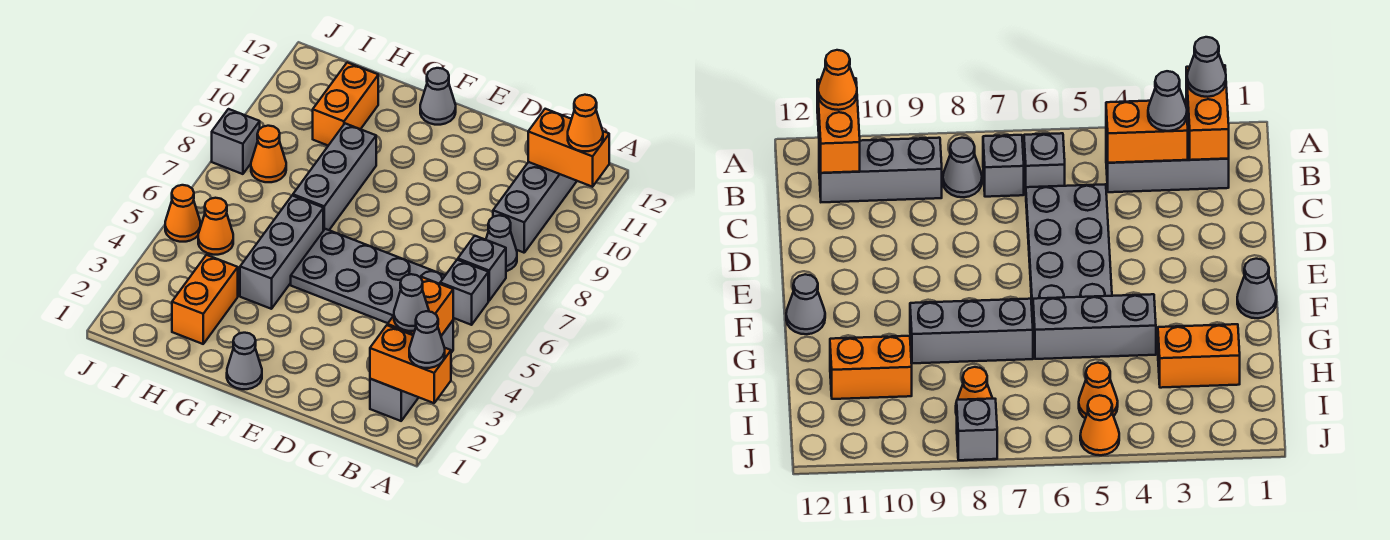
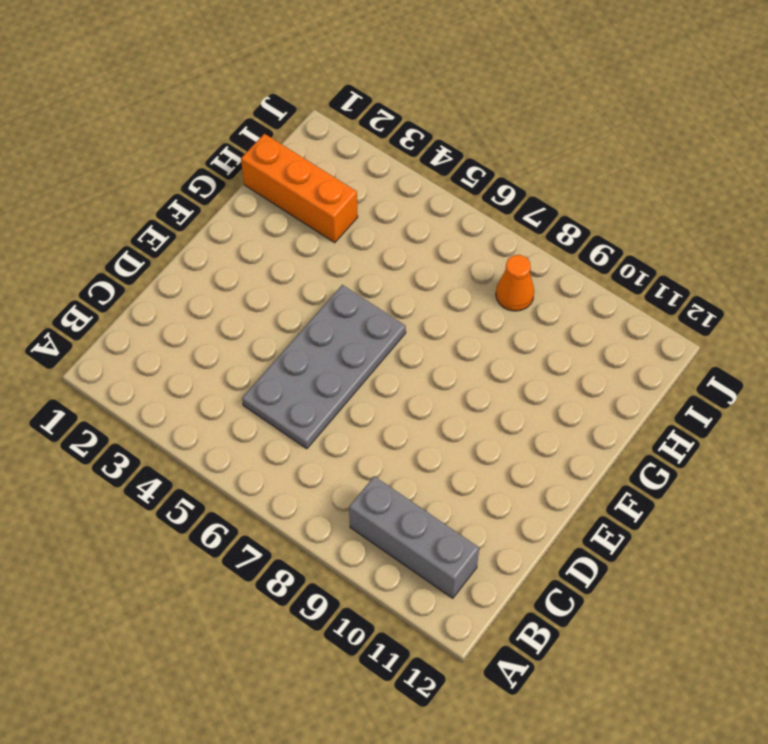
orange brick H1:H3 level 1 -> orange brick H2:H3 level 1
none -> grey brick B2:B4 level 1
none -> grey brick B6 level 1
none -> grey brick B7 level 1

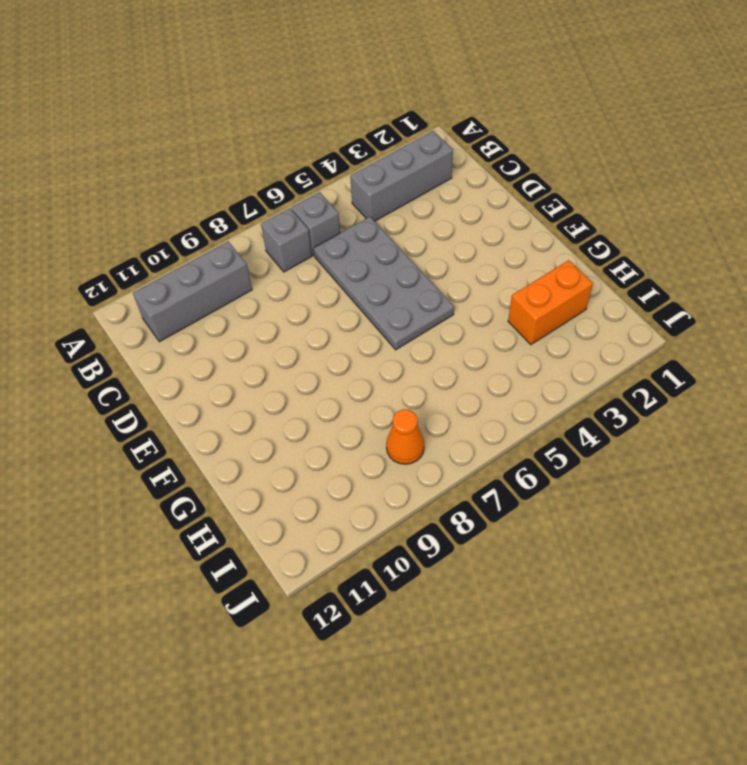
none -> grey cone B8 level 1
none -> grey cone F1 level 1
none -> grey cone F12 level 1

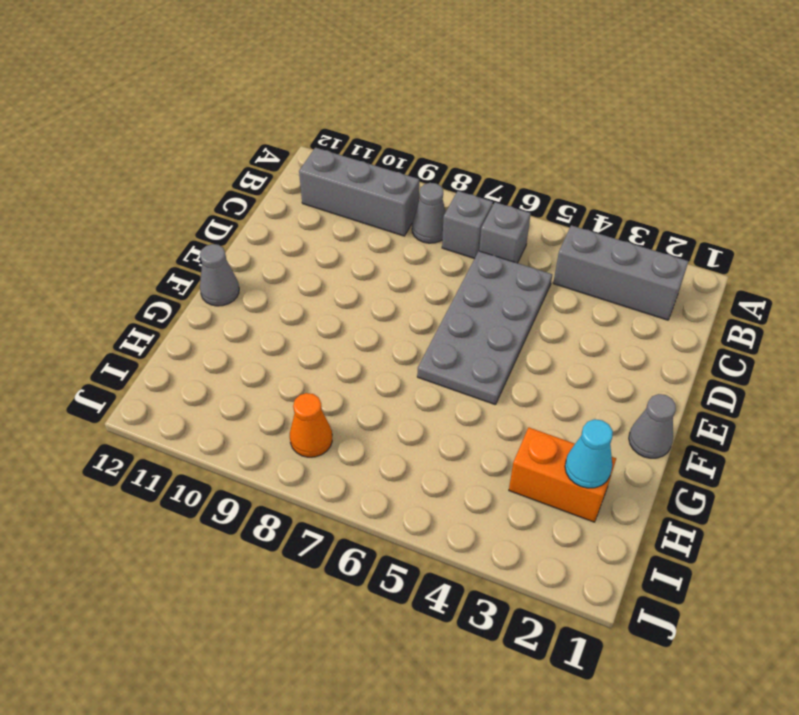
cyan cone H2 level 2 -> none
none -> grey brick G4:G6 level 1
none -> grey brick G7:G9 level 1
none -> orange brick H10:H11 level 1

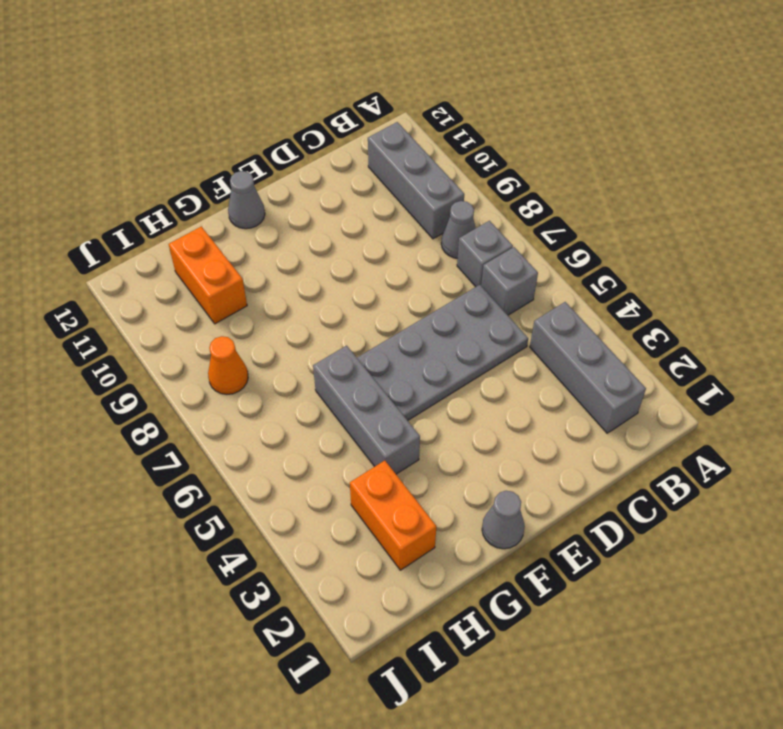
none -> grey brick G7:G9 level 1
none -> orange cone I5 level 1
none -> orange cone J5 level 1

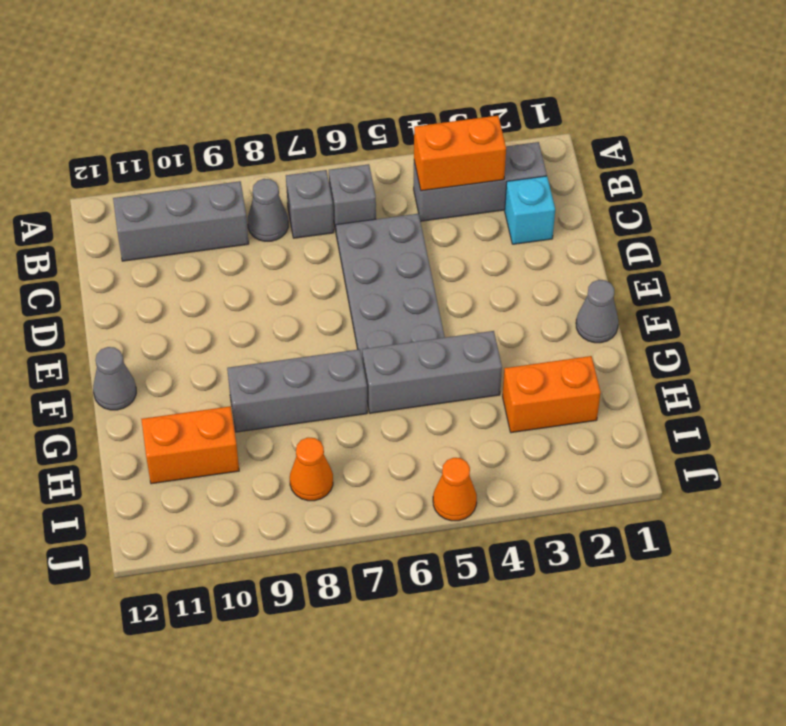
cyan brick C2 level 1 -> none
none -> orange cone I5 level 1
none -> grey brick J8 level 1
none -> orange brick A2:B2 level 2

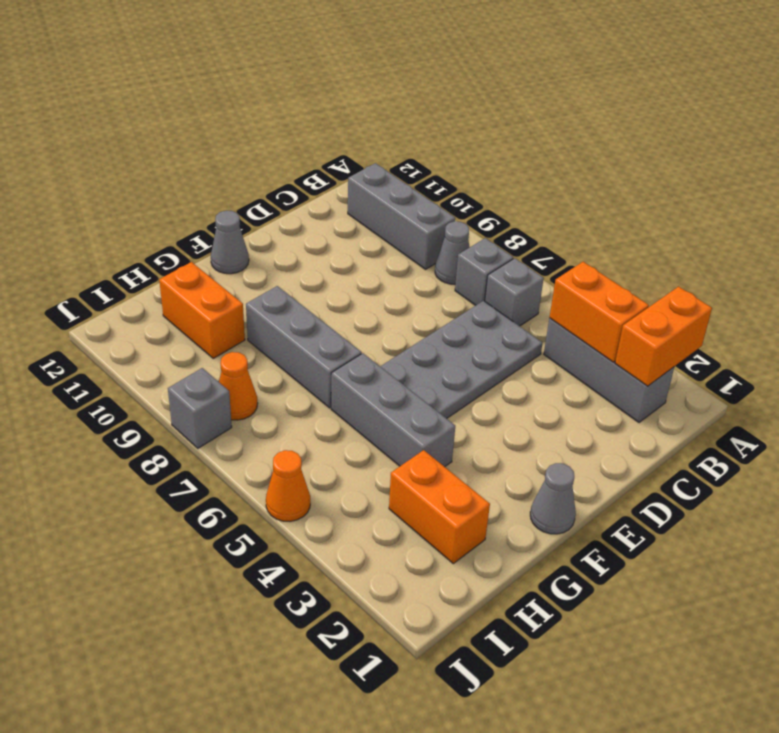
none -> orange cone I5 level 1
none -> orange brick A11:B11 level 2
none -> grey cone A2 level 3

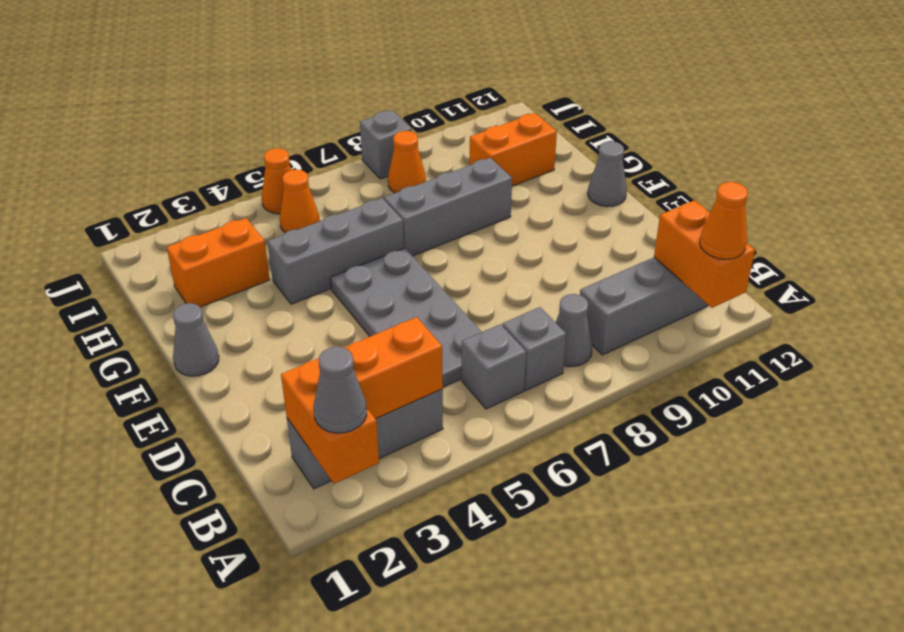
none -> grey cone B3 level 3

